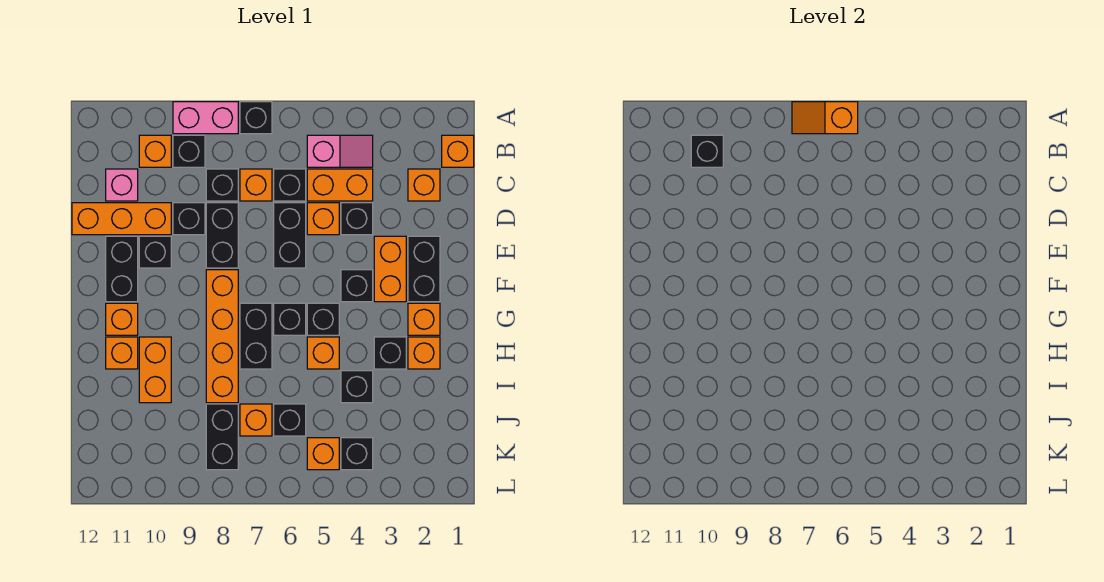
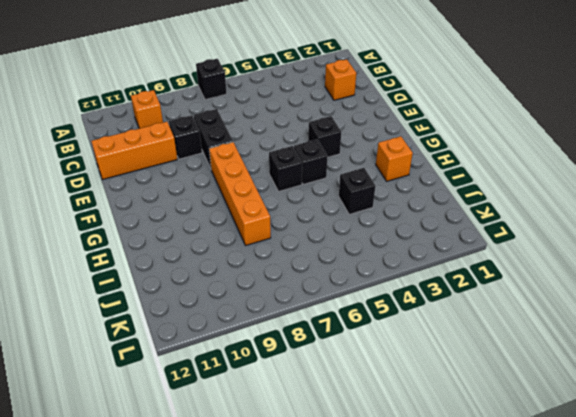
none -> pink brick A8:A9 level 1
none -> orange brick B1 level 1
none -> pink slope B4:B5 level 1 top 5
none -> black brick B9 level 1

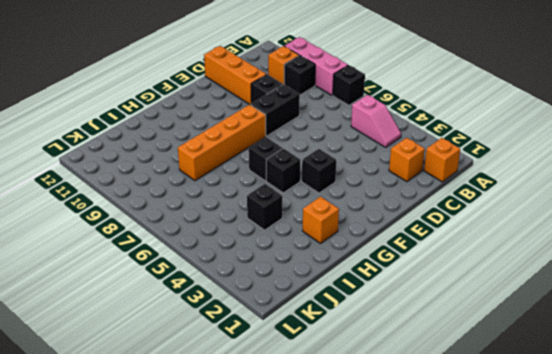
pink brick A8:A10 level 1 -> pink brick A8:A9 level 1
none -> orange brick C4:C5 level 1
none -> black brick C6 level 1
none -> orange brick C7 level 1
none -> black brick C8 level 1

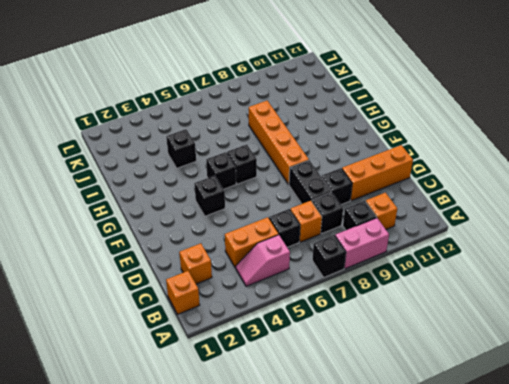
none -> pink brick C11 level 1
none -> black brick D4 level 1
none -> orange brick D5 level 1
none -> black brick D6:E6 level 1

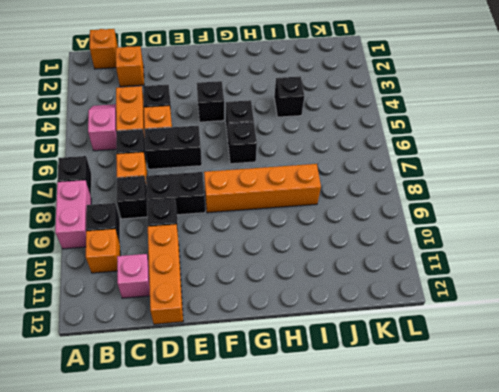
none -> black brick E2:F2 level 1
none -> orange brick E3:F3 level 1
none -> black brick E10 level 1
none -> black brick E11:F11 level 1

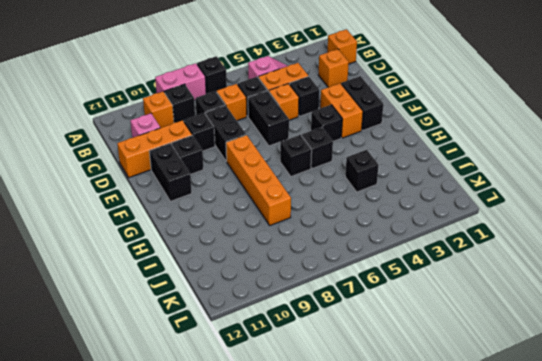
none -> orange brick G2 level 1
none -> black brick G7:H7 level 1
none -> orange brick G11 level 1
none -> orange brick H2 level 1

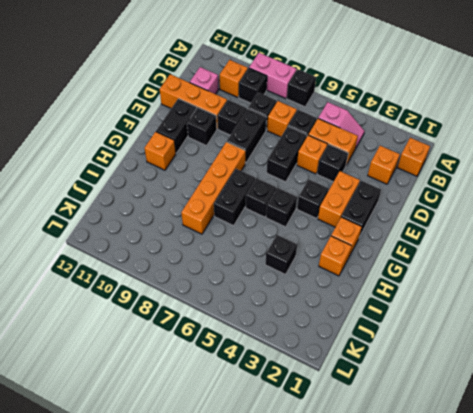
none -> black brick H3 level 1
none -> orange brick H5 level 1
none -> orange brick H10:I10 level 1
none -> orange brick H11 level 1

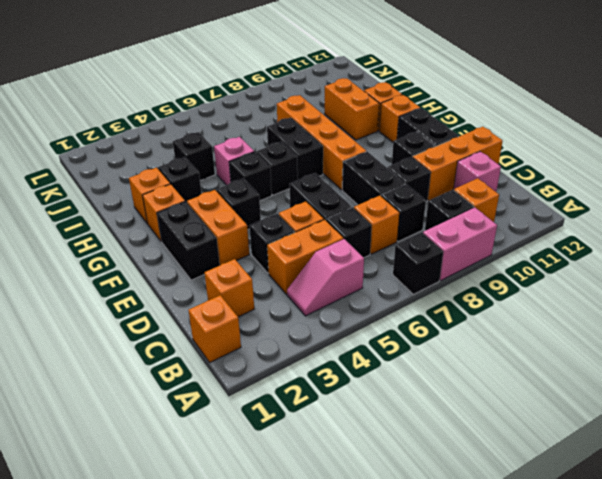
pink brick H5 level 1 -> orange brick H5 level 1
none -> black brick J6 level 1
none -> orange brick J7 level 1
none -> black brick J8:K8 level 1
none -> black brick K4 level 1

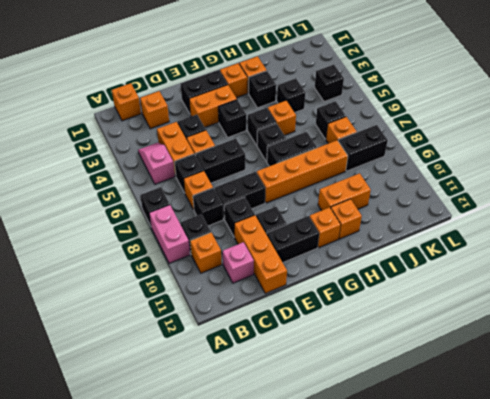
none -> orange brick K5 level 1
none -> orange slope A6:A7 level 2 top 6
none -> black brick B10 level 2

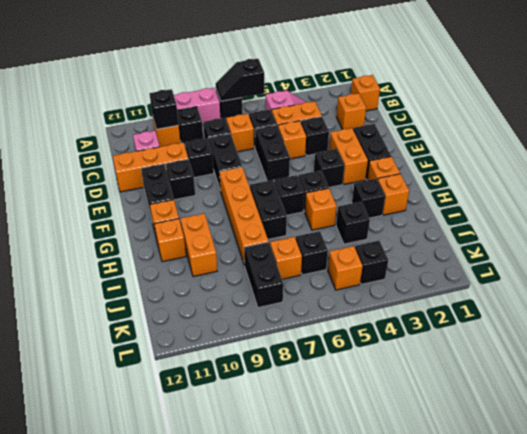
black slope A6:A7 level 2 top 6 -> orange slope A6:A7 level 2 top 6

